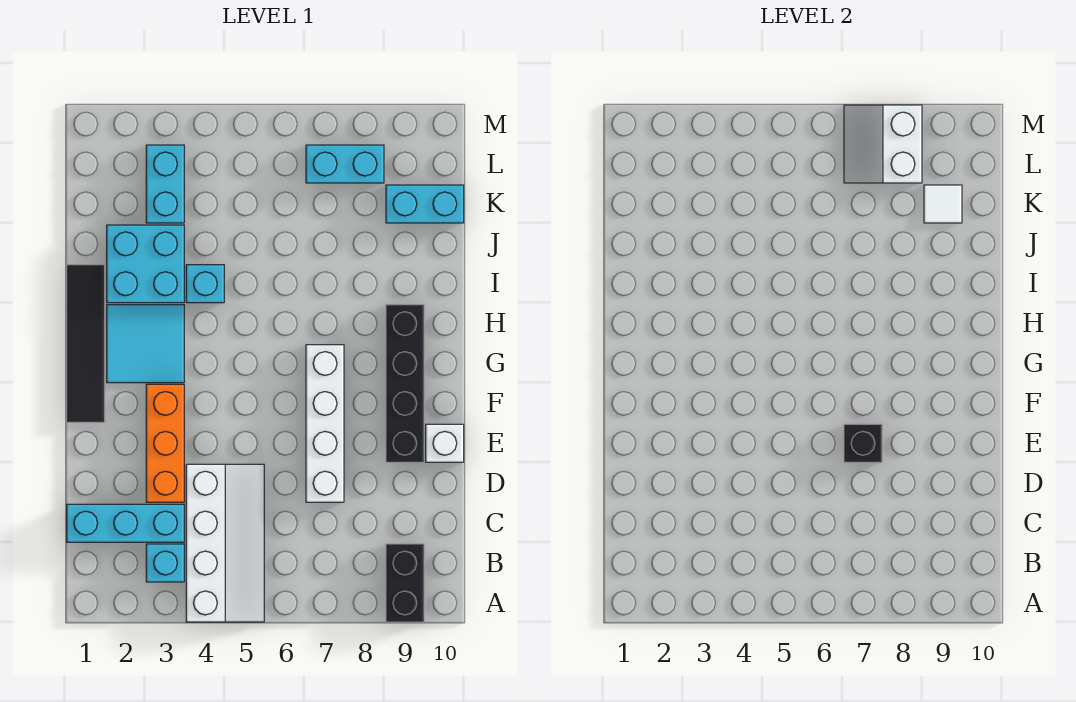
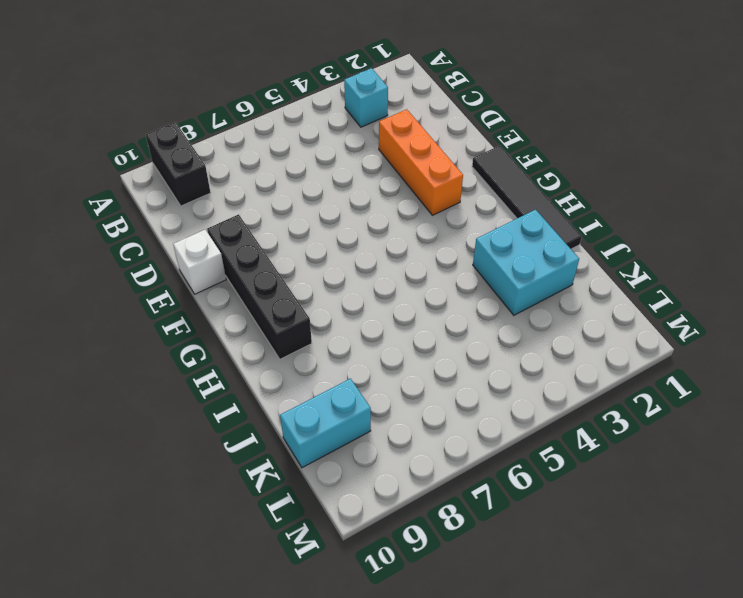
none -> white slope A4:D5 level 1 top 4
none -> cyan brick C1:C3 level 1
none -> white brick D7:G7 level 1

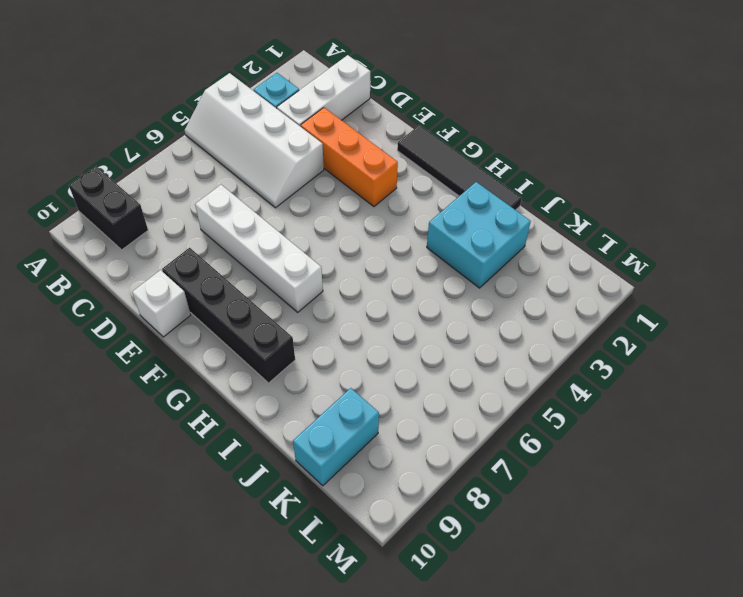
white brick C1:C3 level 1 -> cyan brick C1:C3 level 1
none -> cyan tile G2:H3 level 1
none -> cyan brick I4 level 1
none -> cyan brick K3:L3 level 1

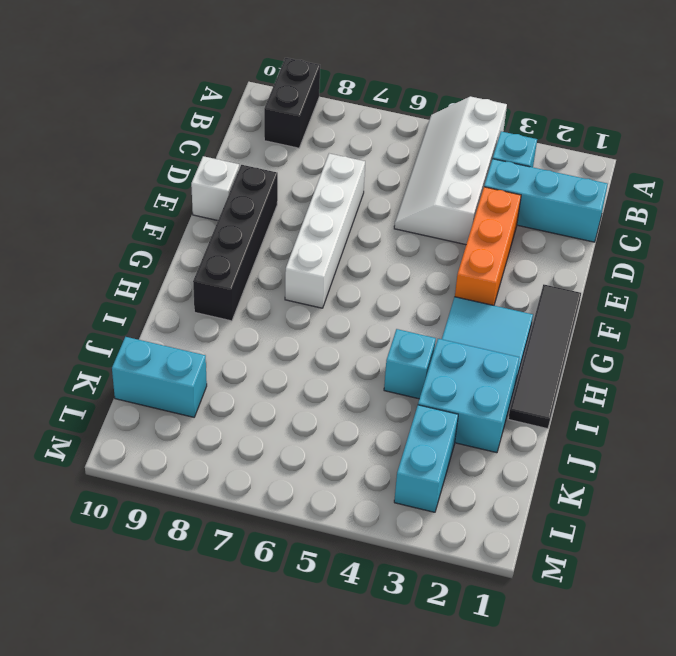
none -> cyan brick L7:L8 level 1
none -> black brick E7 level 2
none -> white tile K9 level 2

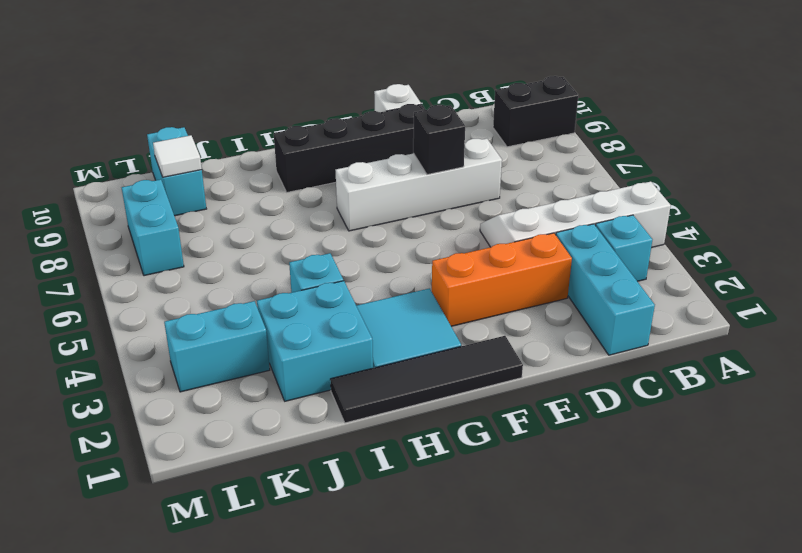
none -> white slope L7:M8 level 2 top 8

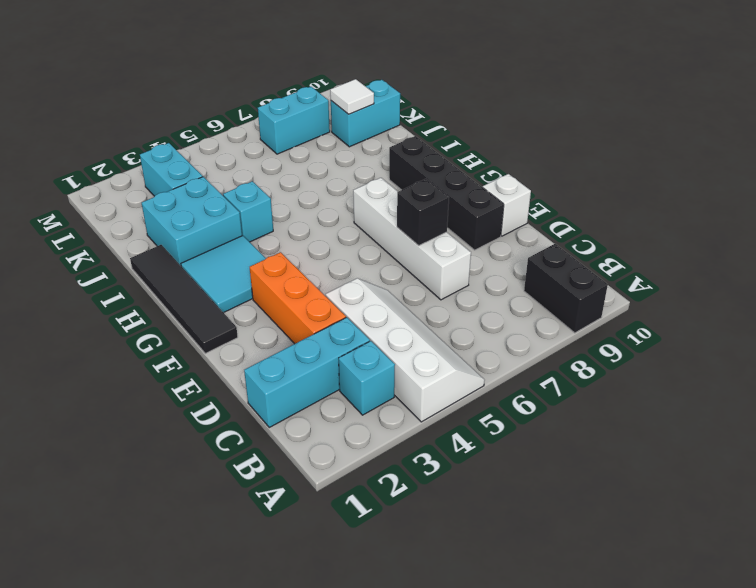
none -> white slope L7:M8 level 2 top 8

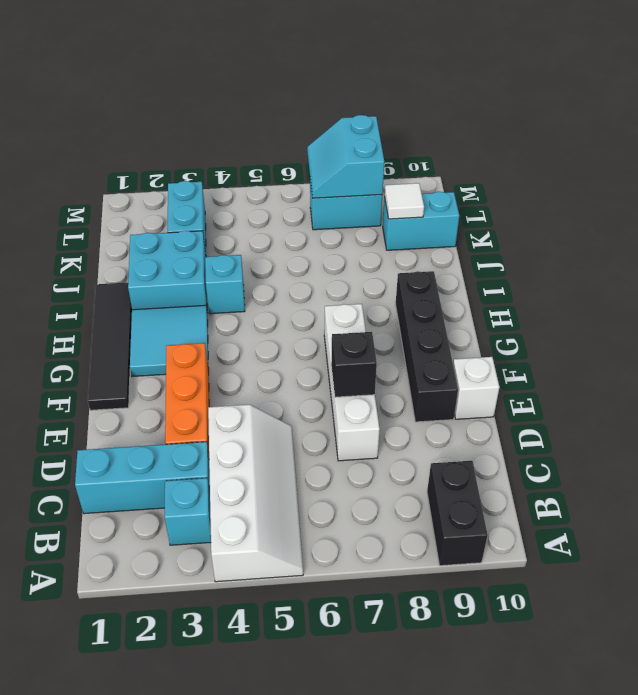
cyan slope L7:M8 level 2 top 8 -> white slope L7:M8 level 2 top 8

